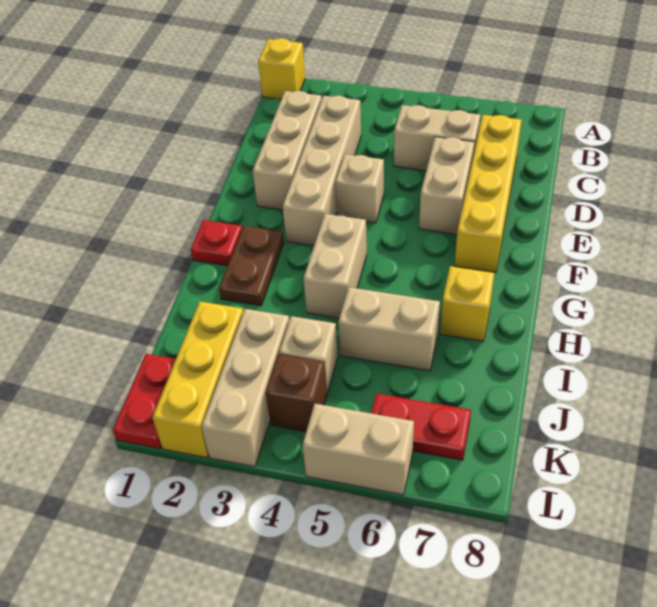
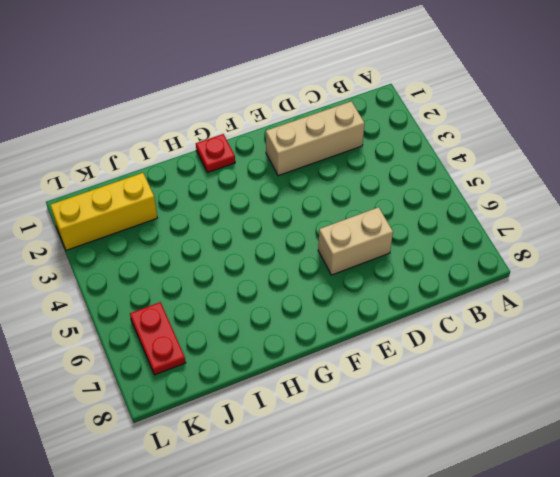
none -> yellow brick A1 level 1
none -> tan brick C3:F3 level 1
none -> tan brick C5:C6 level 1

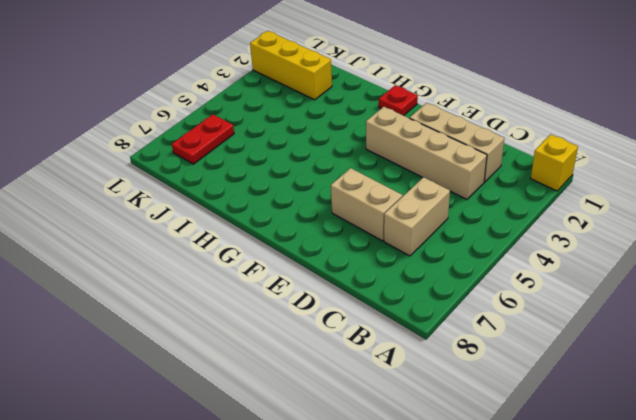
none -> yellow brick C7:F7 level 1
none -> tan brick E4 level 1
none -> brown plate G2:H2 level 1

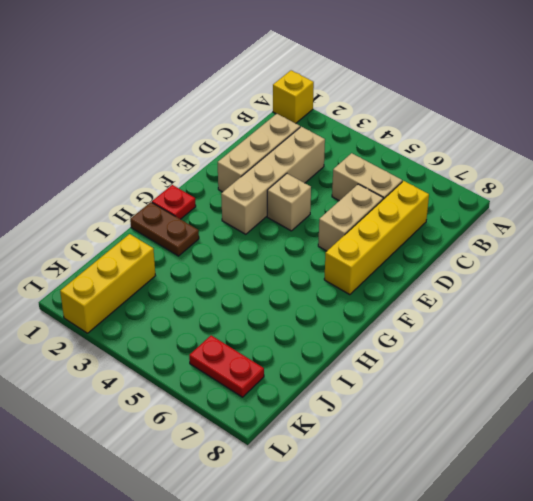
brown plate H1:H2 level 1 -> brown plate G2:H2 level 1
none -> tan brick G4:H4 level 1
none -> yellow brick H7 level 1
none -> tan brick I5:I6 level 1

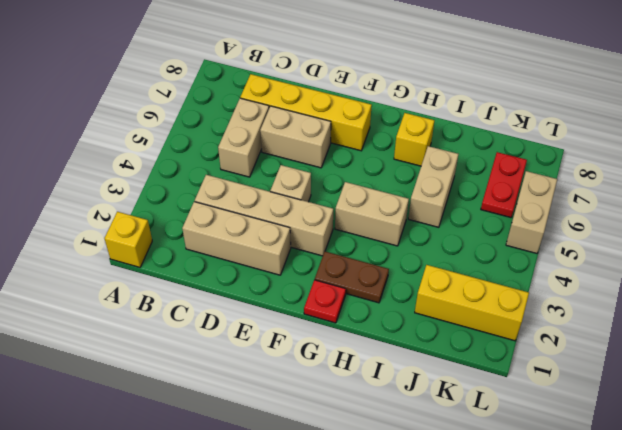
none -> tan brick J3:L3 level 1
none -> tan brick J4 level 1
none -> red plate K1:L1 level 1

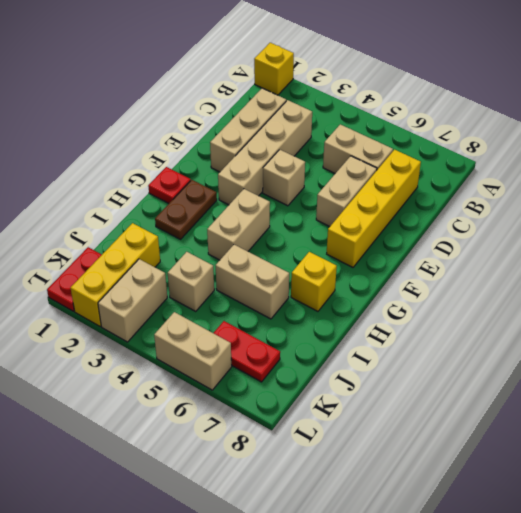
tan brick K3:L3 level 1 -> tan brick J3:L3 level 1
none -> brown brick K4 level 1

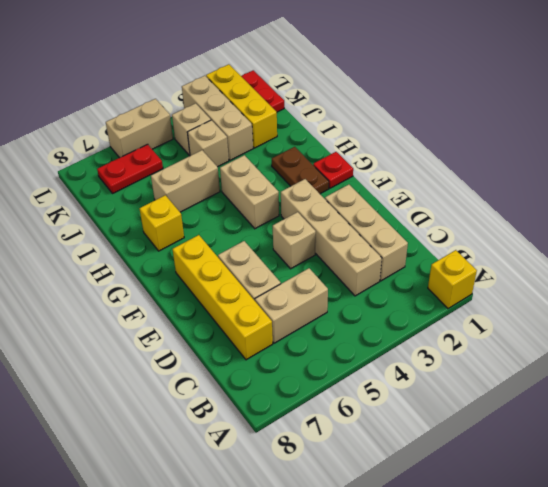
tan brick K4 level 1 -> brown brick K4 level 1

